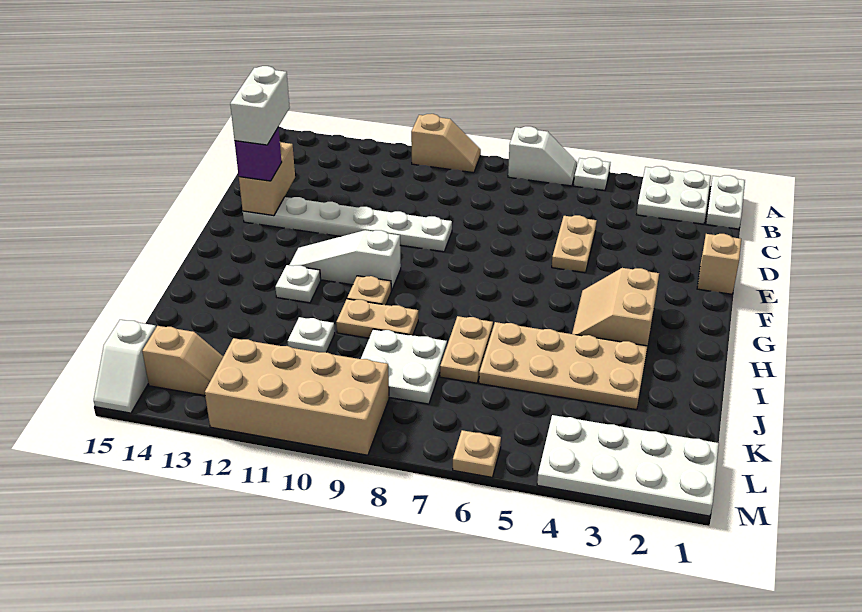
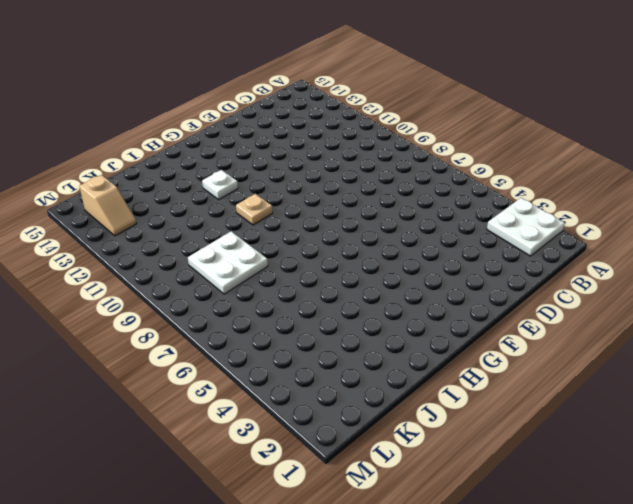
none -> white plate A1:B1 level 1
none -> white plate A5 level 1
none -> white slope A6:A7 level 1 top 7

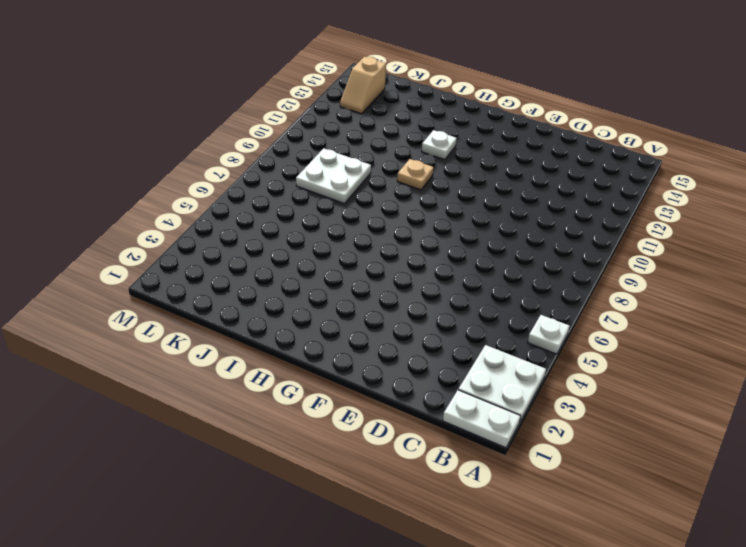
none -> white slope A6:A7 level 1 top 7
none -> tan slope A9:A10 level 1 top 10
none -> tan plate D5:E5 level 1

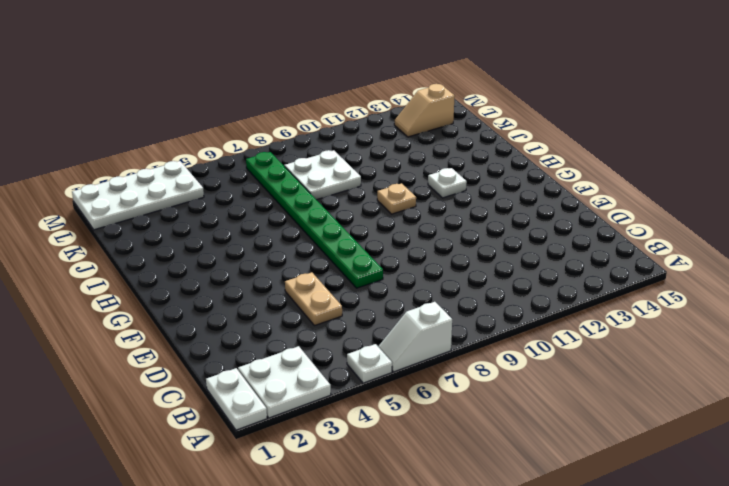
green plate E7:L7 level 1 -> tan plate I7:J7 level 1
none -> tan slope A9:A10 level 1 top 10
none -> tan brick E1 level 1
none -> white plate E9:E14 level 1

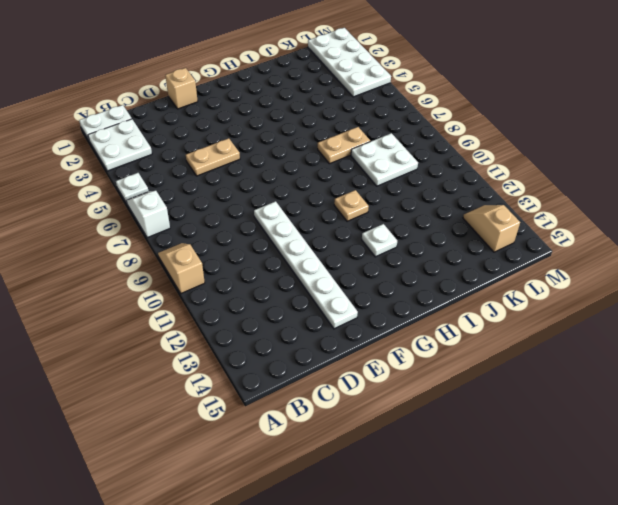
none -> tan slope G3:H4 level 1 top 3
none -> white slope G10:G12 level 1 top 10
none -> tan plate I3:J6 level 1

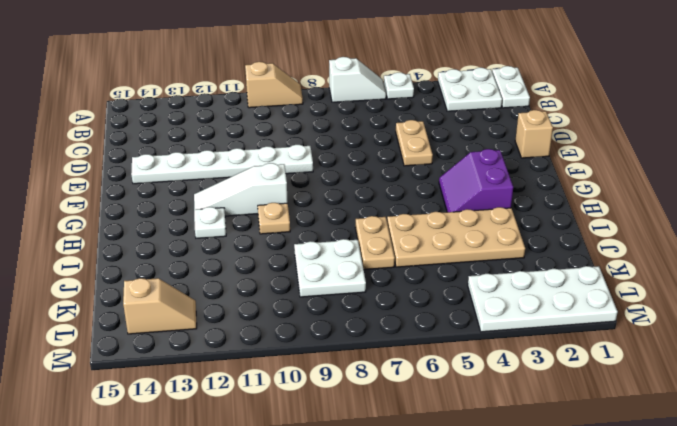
purple slope G3:H4 level 1 top 3 -> tan slope G3:H4 level 1 top 3
none -> tan plate I9:I10 level 1
none -> white plate J11 level 1
none -> tan brick L9:M12 level 1

